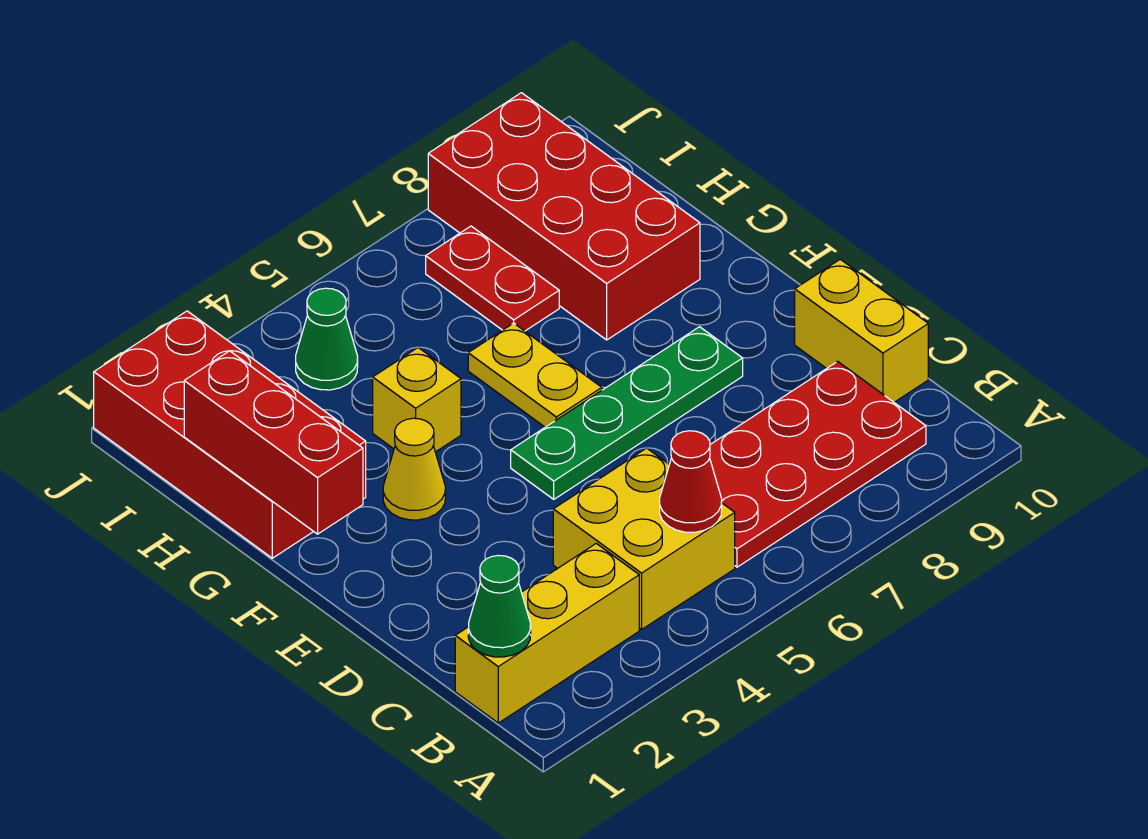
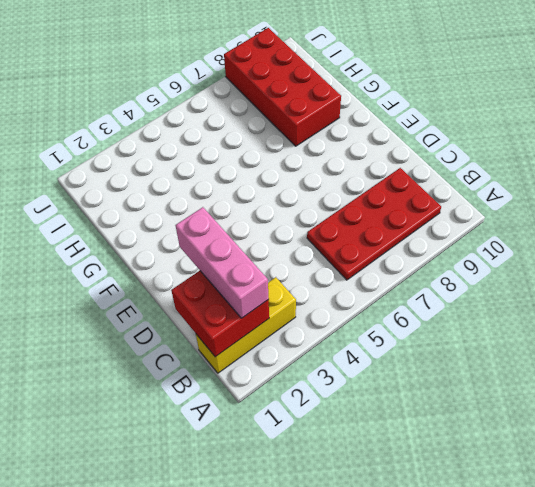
red brick B1:C2 level 2 -> green cone B1 level 2
pink brick B2:D2 level 3 -> none
none -> yellow brick B4:C5 level 1
none -> yellow brick C10:D10 level 1
none -> green plate E5:E8 level 1

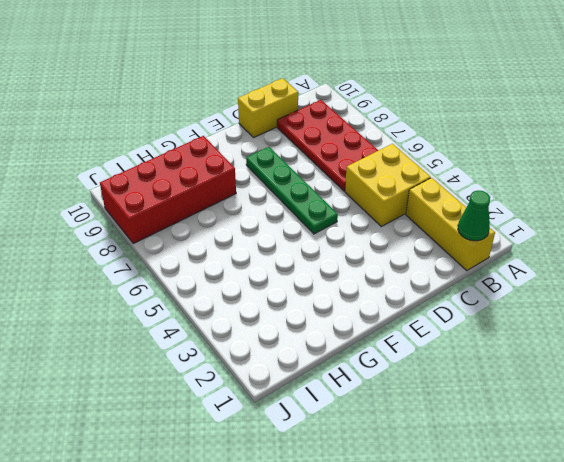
none -> yellow cone F3 level 1
none -> yellow plate F6:G6 level 1
none -> red brick G1:J2 level 1

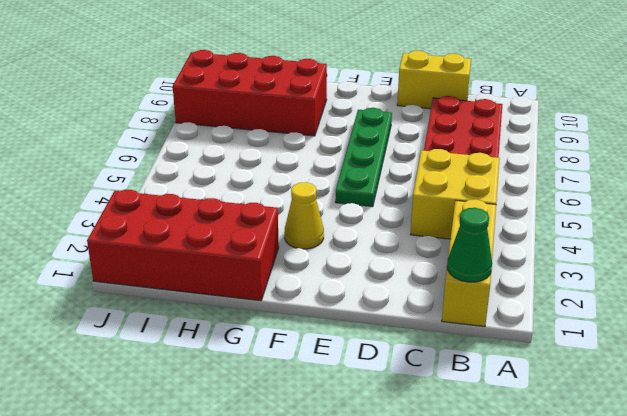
none -> yellow plate F6:G6 level 1
none -> yellow brick G4 level 1
none -> red plate H7:I7 level 1

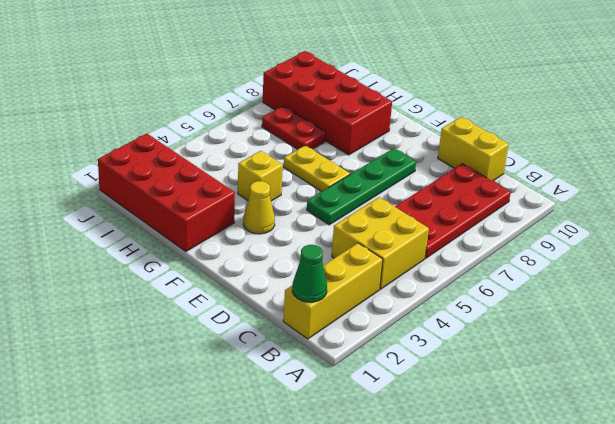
none -> green cone I4 level 1
none -> red cone B5 level 2
none -> red brick F1:H1 level 2

